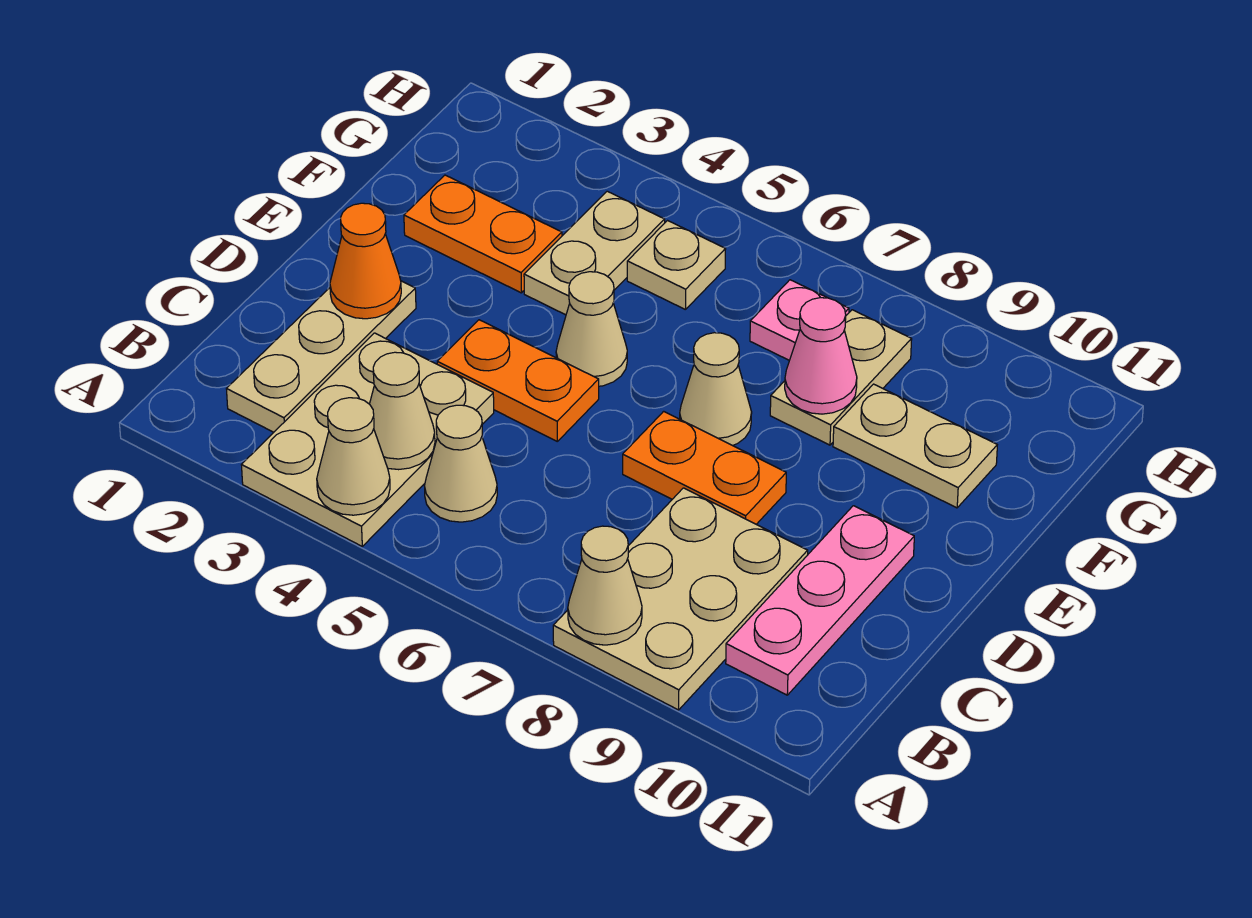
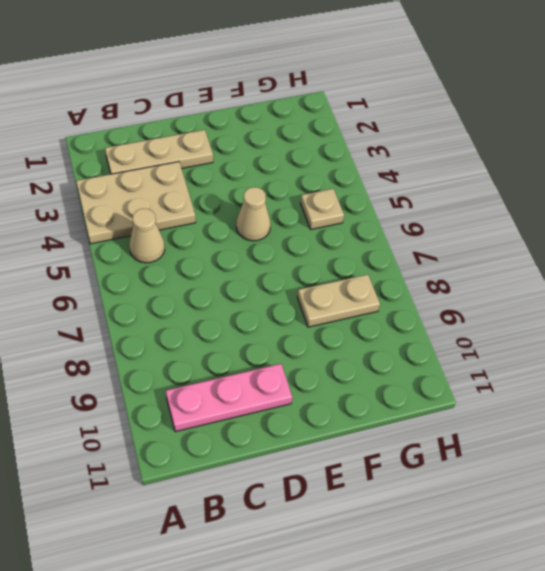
none -> tan plate A8:C9 level 1
none -> orange plate D4:D5 level 1
none -> orange plate D7:D8 level 1

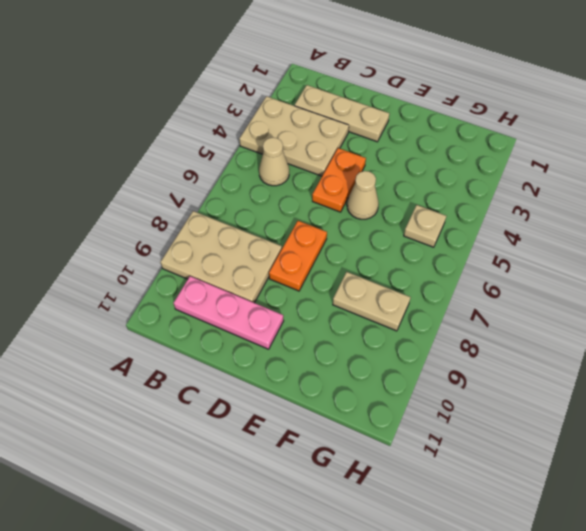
none -> tan cone E7 level 1
none -> orange plate F2:F3 level 1
none -> tan plate F4:G4 level 1

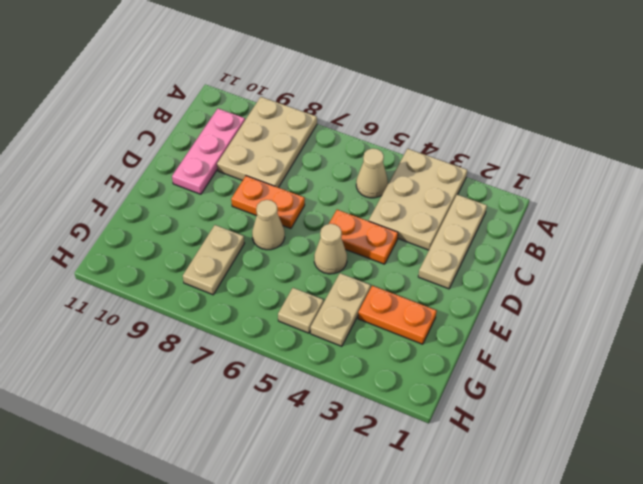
none -> tan plate F9:F10 level 1
none -> pink plate G7 level 1
none -> tan cone A4 level 2

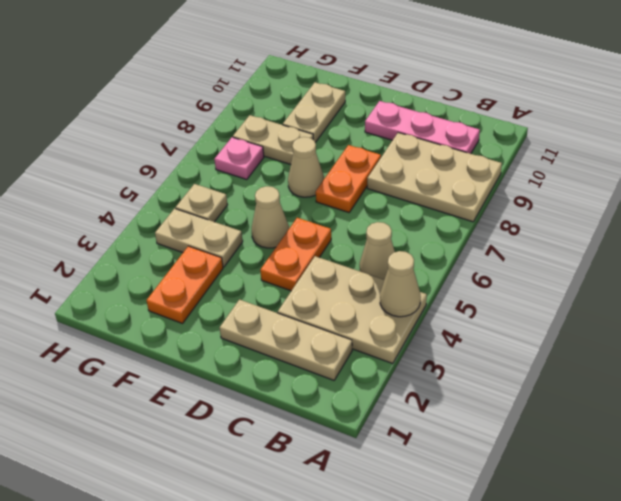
none -> tan cone A8 level 2
none -> tan cone B4 level 2
none -> orange cone D2 level 2

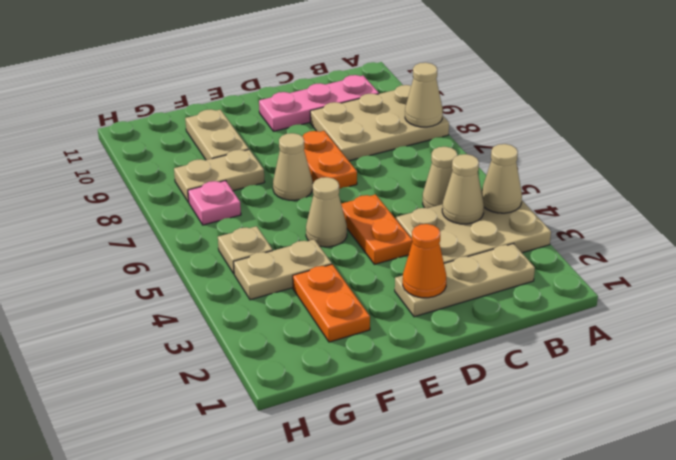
none -> pink cone F8 level 2

